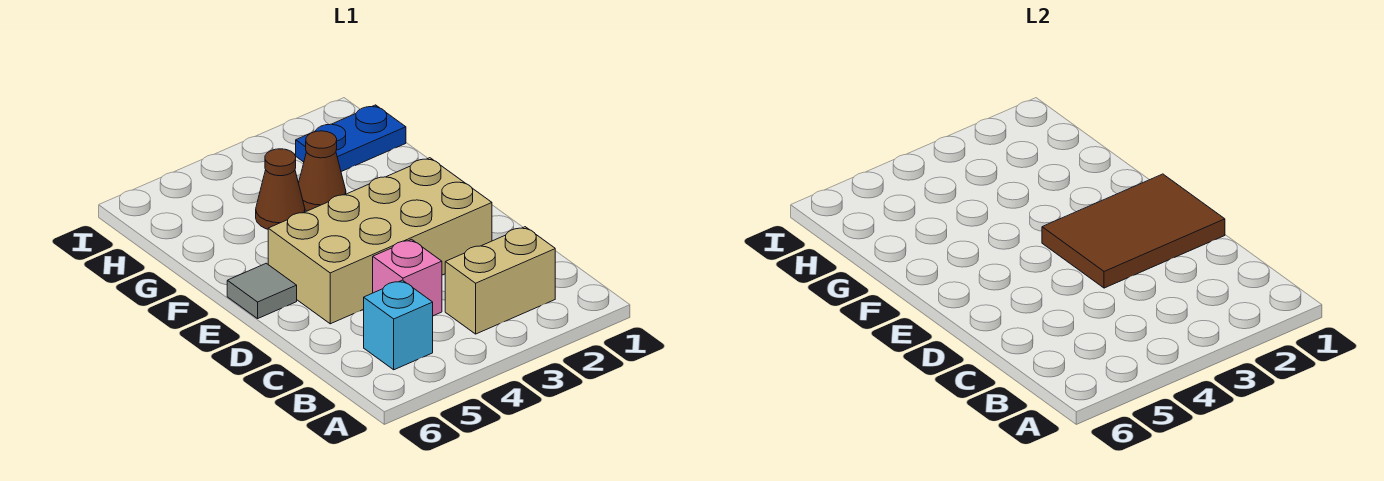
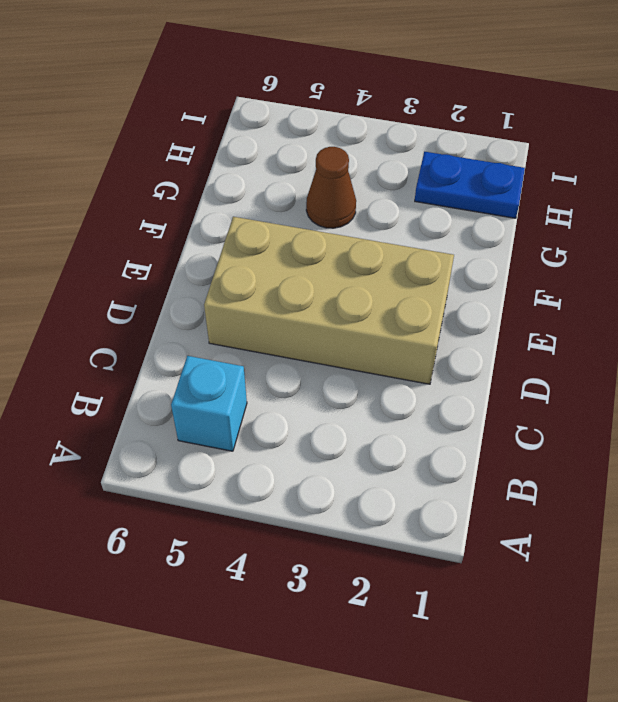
none -> tan brick B2:B3 level 1
none -> pink brick C4 level 1

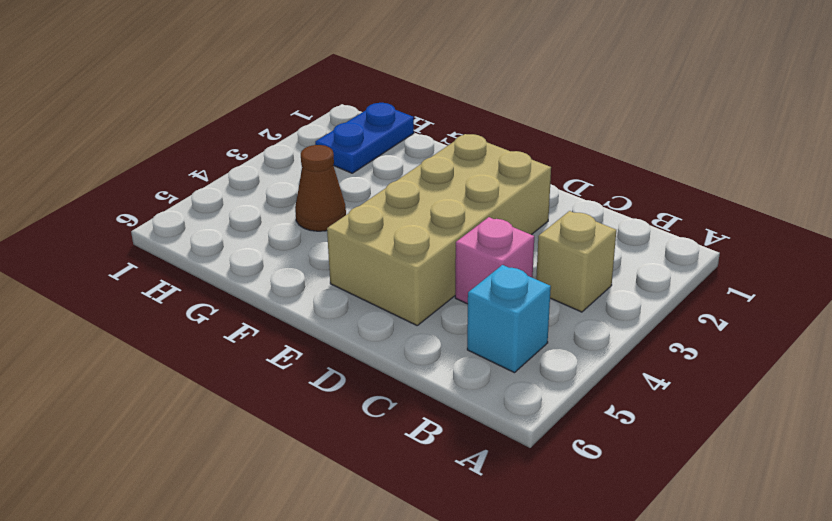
tan brick B3 level 1 -> tan brick B2:B3 level 1
none -> grey tile E6 level 1
none -> brown cone G3 level 1

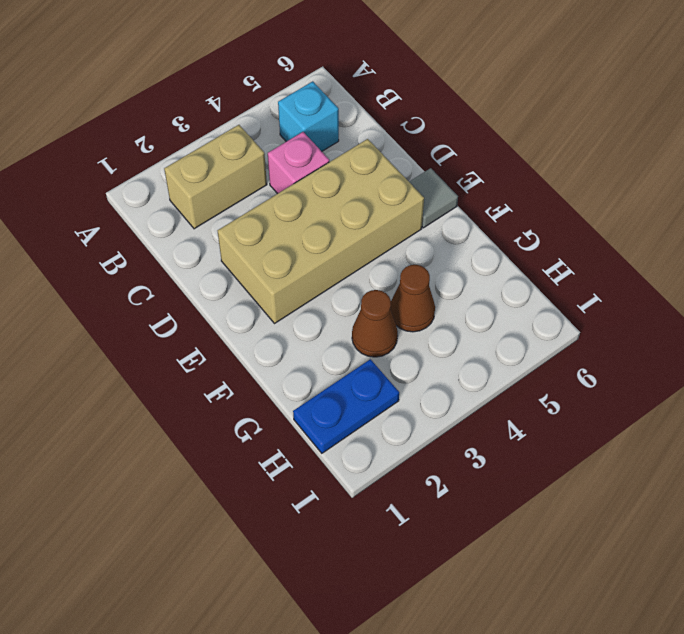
none -> brown tile D1:E3 level 2

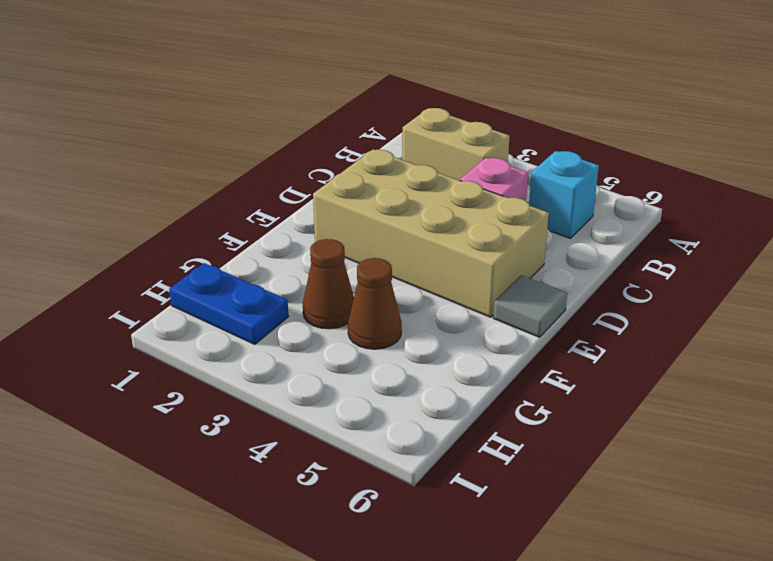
none -> brown tile D1:E3 level 2

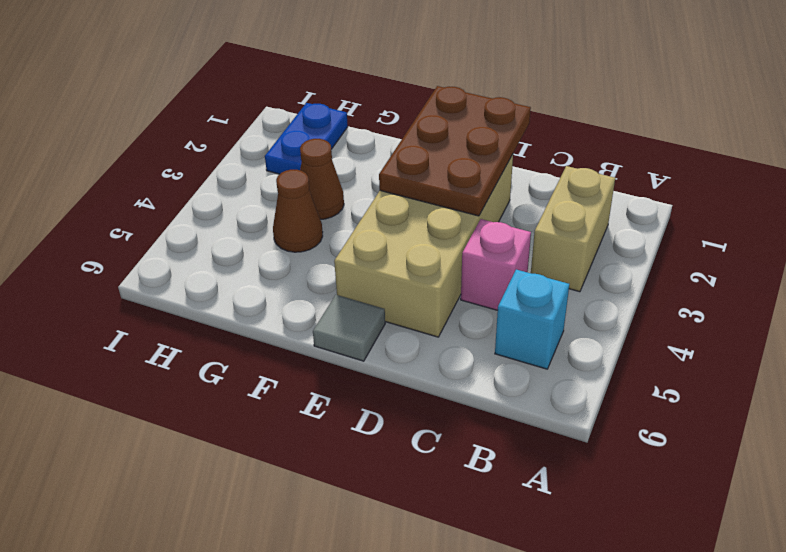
brown plate D1:E3 level 2 -> brown tile D1:E3 level 2

